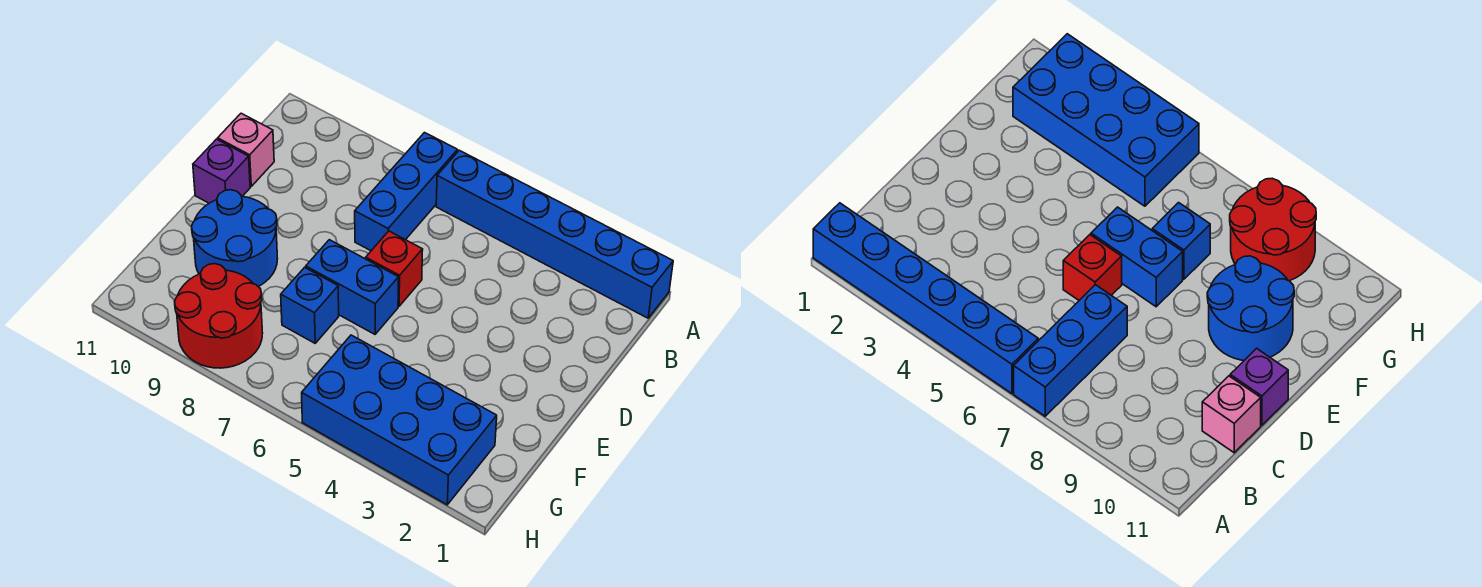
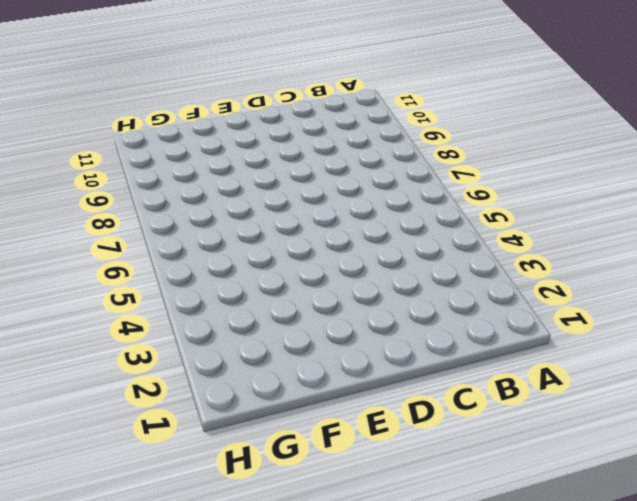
none -> blue brick A1:A6 level 1
none -> blue brick A7:C7 level 1

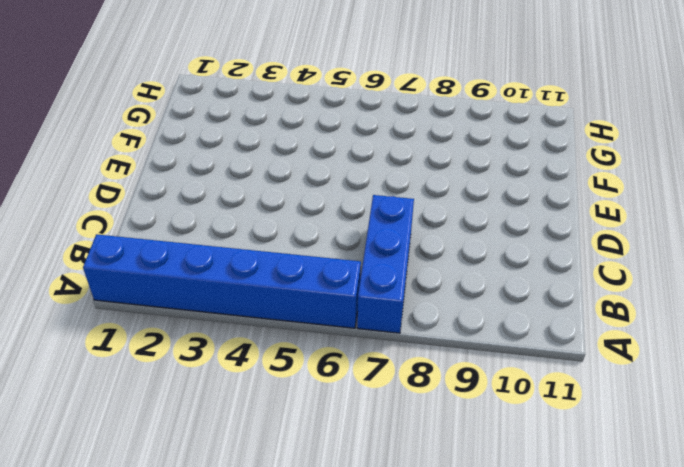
none -> pink brick C11 level 1
none -> red brick D6 level 1

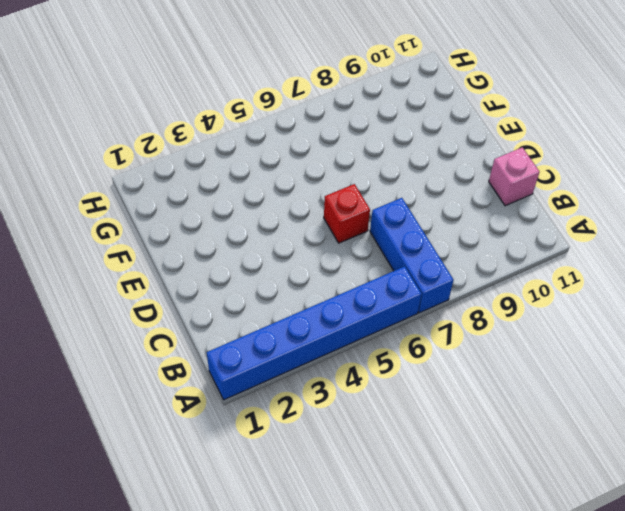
none -> purple brick D11 level 1
none -> blue brick E6:E7 level 1

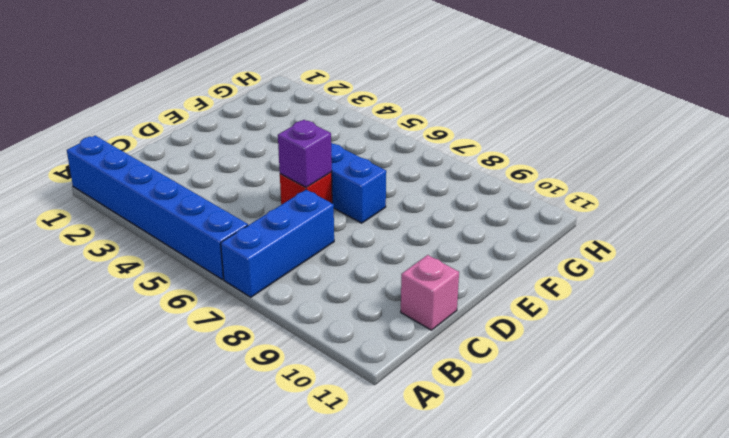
purple brick D6 level 2 -> purple brick D11 level 1
none -> blue round brick E9:F10 level 1
none -> blue brick F7 level 1

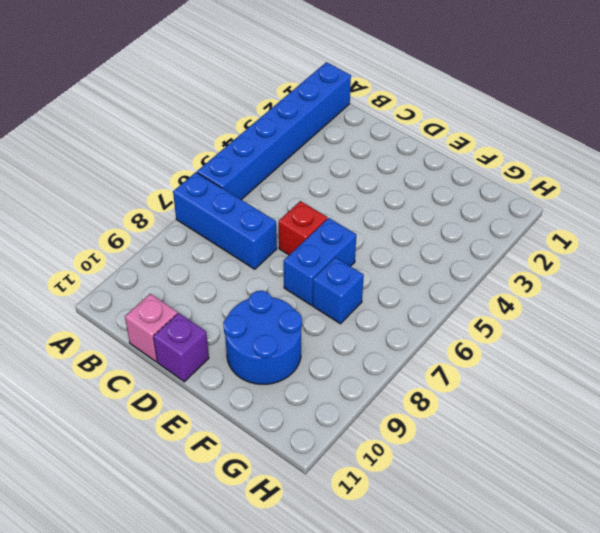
none -> blue brick G2:H5 level 1
none -> red round brick G8:H9 level 1

